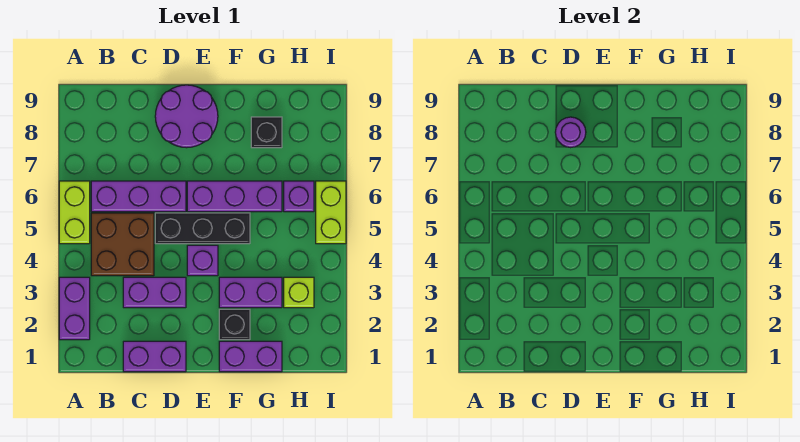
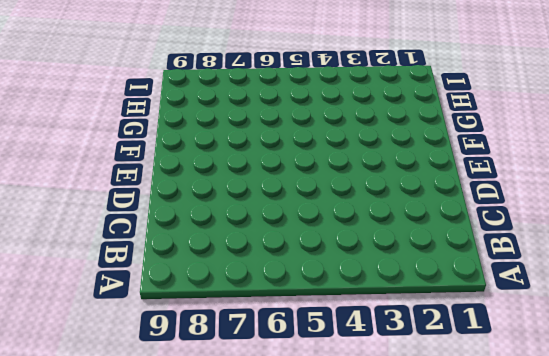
none -> purple brick A2:A3 level 1
none -> lime brick A5:A6 level 1
none -> brown brick B4:C5 level 1

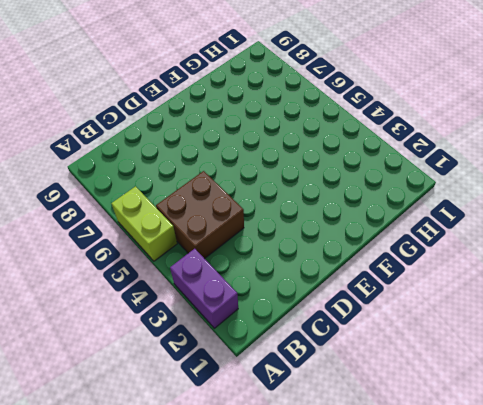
none -> purple brick B6:D6 level 1
none -> purple brick C1:D1 level 1
none -> purple brick C3:D3 level 1

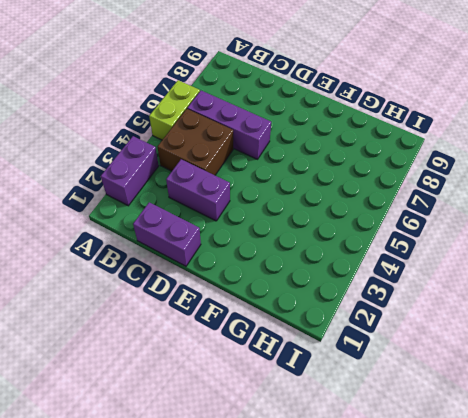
none -> black brick D5:F5 level 1
none -> purple round brick D8:E9 level 1
none -> purple brick E4 level 1

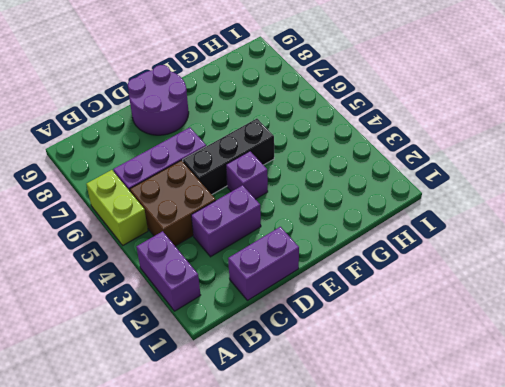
none -> purple brick E6:G6 level 1
none -> purple brick F1:G1 level 1
none -> black brick F2 level 1

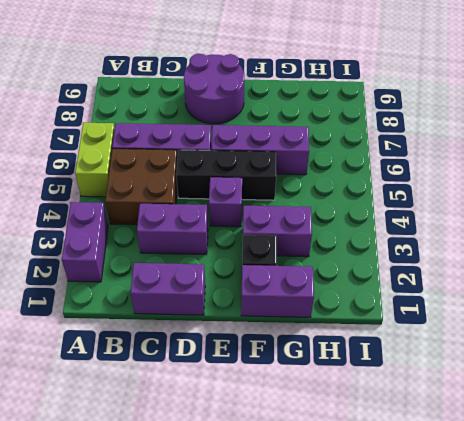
none -> black brick G8 level 1
none -> lime brick H3 level 1
none -> purple brick H6 level 1

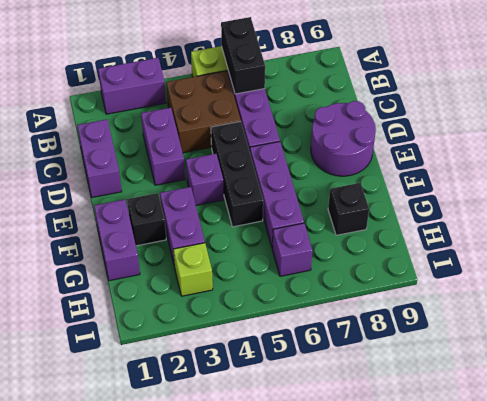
black brick A6:B6 level 2 -> none
none -> lime brick I5:I6 level 1
none -> purple round brick D8 level 2

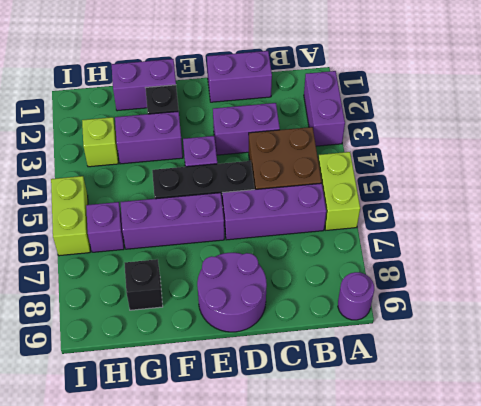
purple round brick A9 level 1 -> purple round brick D8 level 2

